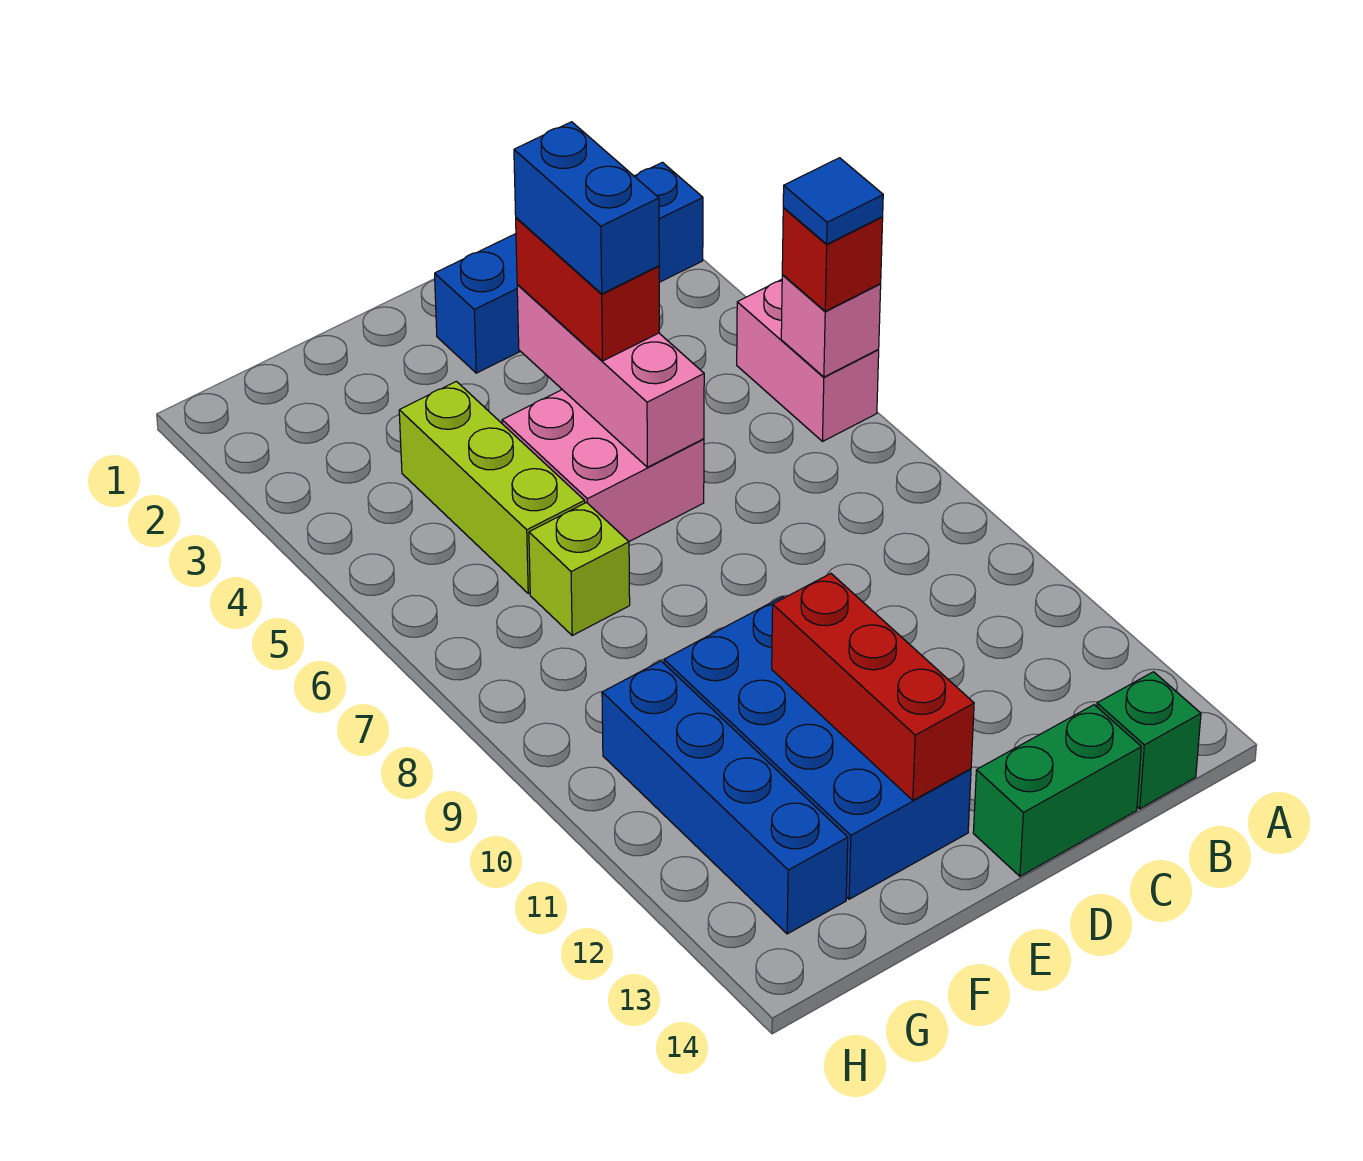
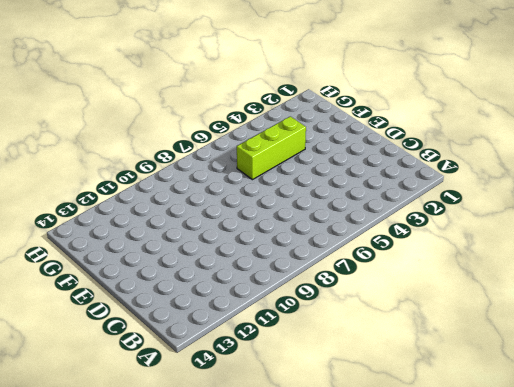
none -> blue brick A2:D2 level 1
none -> pink brick A5:A6 level 1
none -> green brick B14 level 1

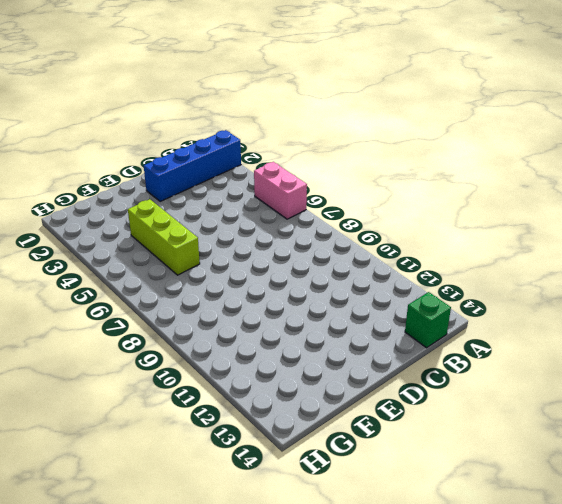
none -> green brick C14:D14 level 1
none -> pink brick D5:E6 level 1
none -> blue brick E10:F13 level 1

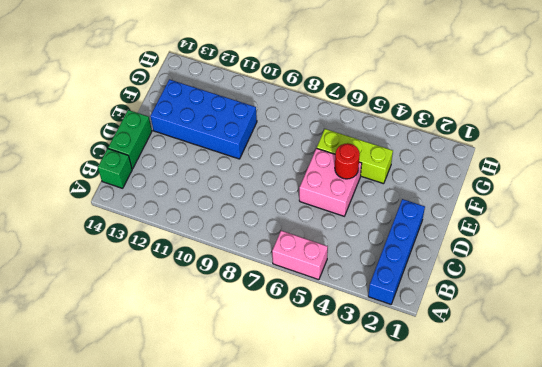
red round brick E5 level 2 -> none
none -> lime brick F7 level 1
none -> blue brick G10:G13 level 1
none -> pink brick A6 level 2

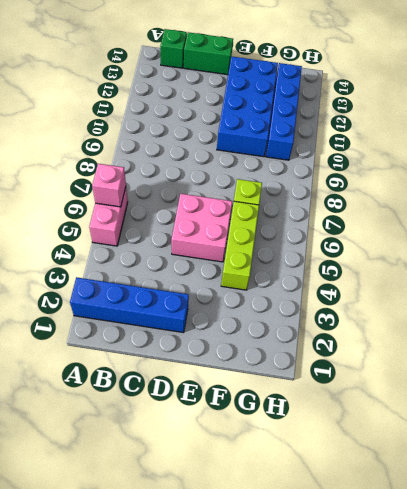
none -> pink brick D4:D6 level 2
none -> red brick E11:E13 level 2
none -> red brick A6 level 3

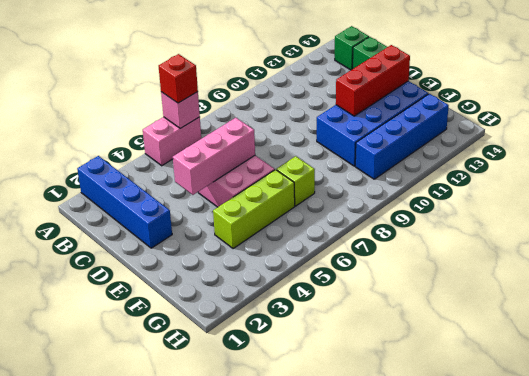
none -> red brick D4:D5 level 3
none -> blue tile A6 level 4
none -> blue brick D4:D5 level 4

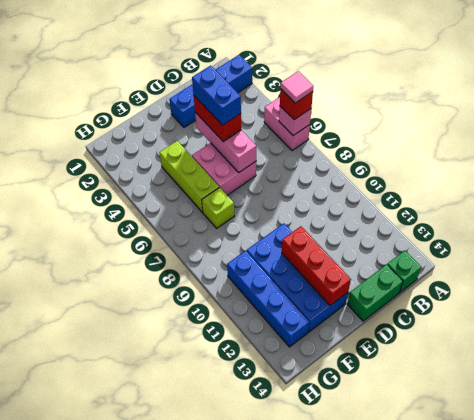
pink tile A6 level 4 -> blue tile A6 level 4

